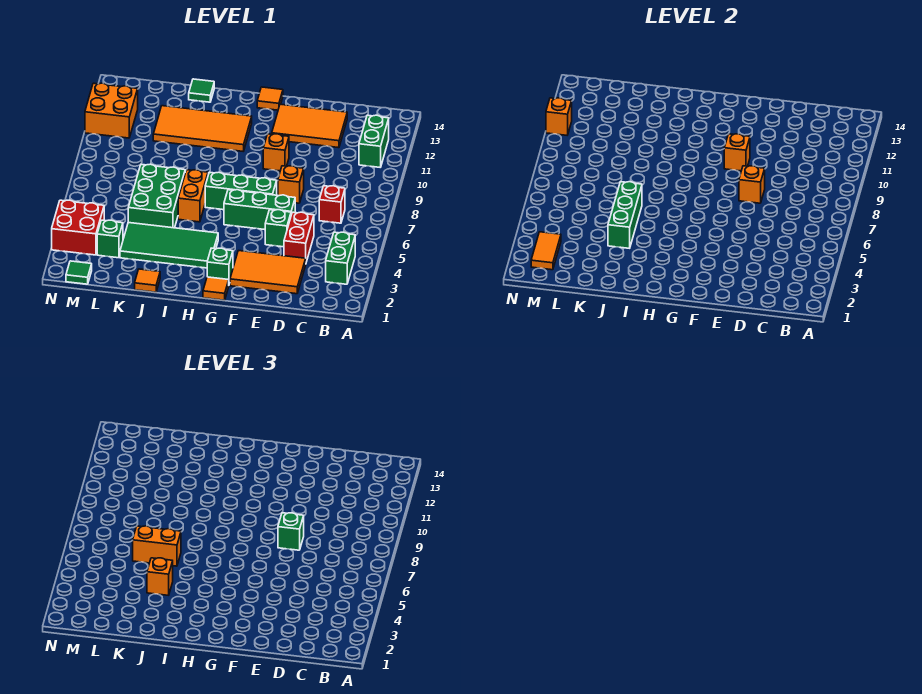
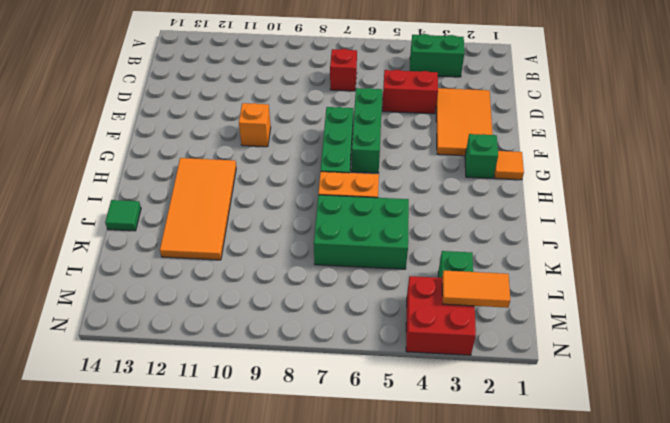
none -> green brick B11:B12 level 1
none -> orange tile D12:F13 level 1
none -> green brick E5 level 1
none -> orange brick E8 level 1

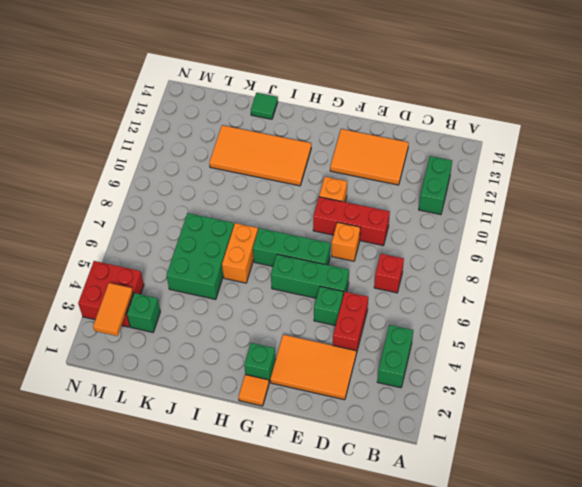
red brick D9:F9 level 1 -> none
none -> orange tile G14 level 1
none -> green tile H3:K4 level 1
none -> orange tile J1 level 1
none -> green tile M1 level 1

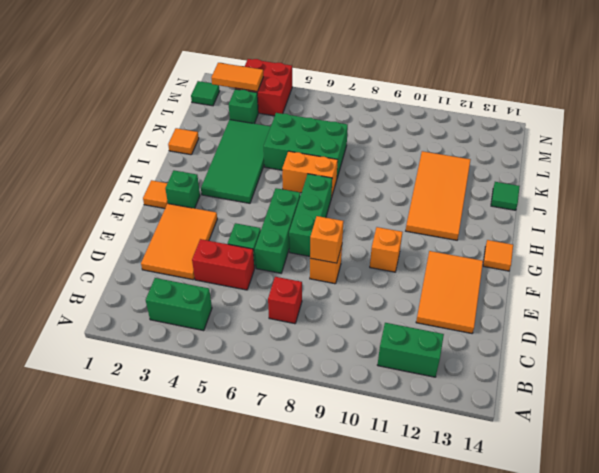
none -> orange brick M11:N12 level 1
none -> orange brick F10 level 2
none -> green brick J4:J6 level 2
none -> orange brick N11 level 2

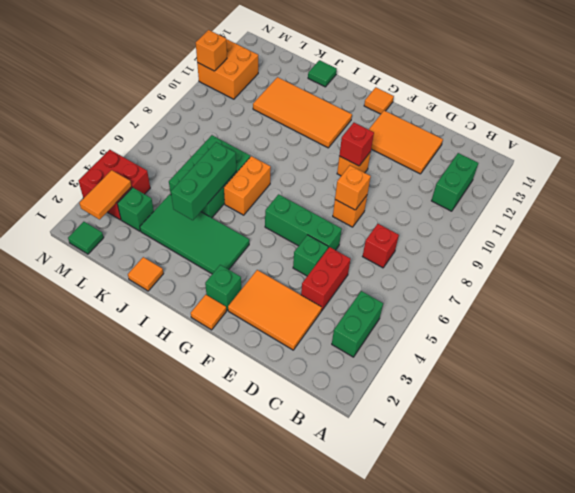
red brick F10 level 2 -> orange brick F10 level 2
none -> green brick F7:H7 level 1
none -> green brick E8 level 3
none -> orange brick J4 level 3
none -> orange brick J6:K6 level 3

